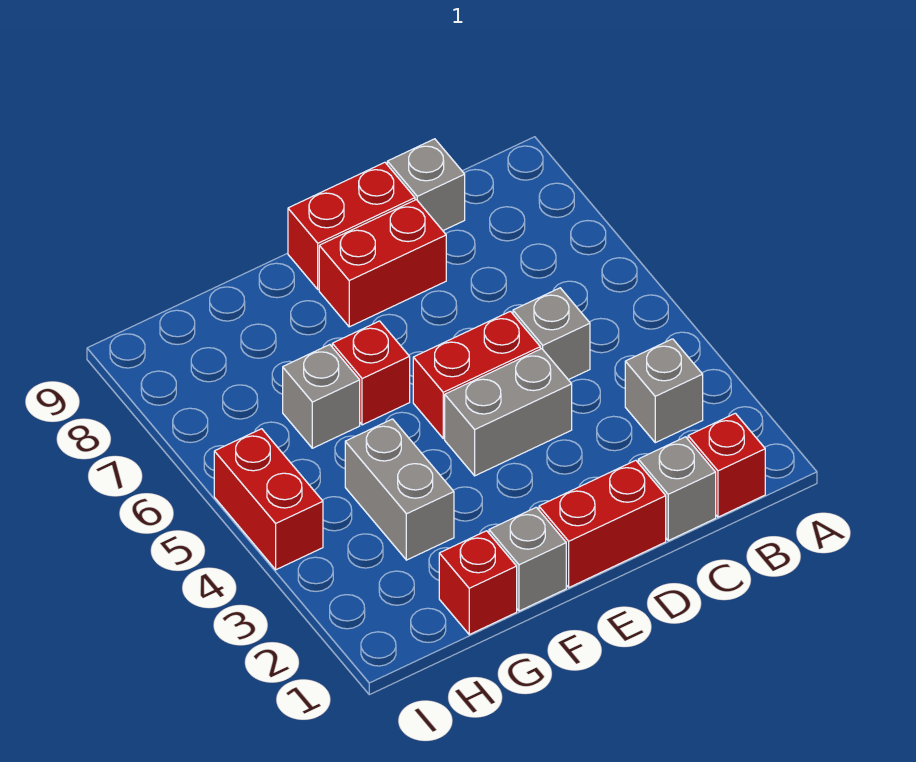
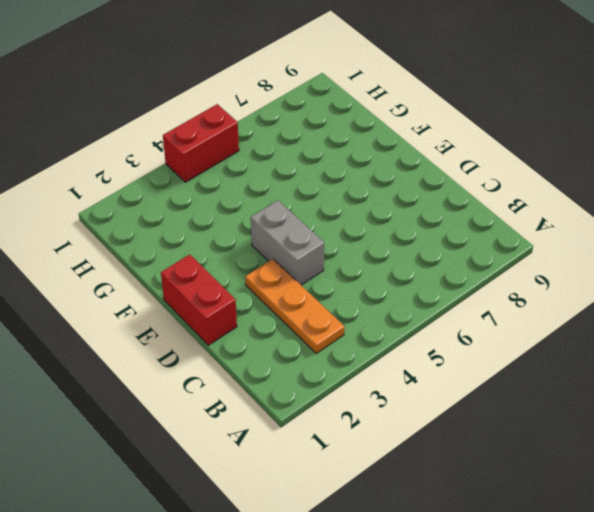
orange plate B3:D3 level 1 -> grey brick B3 level 1
none -> red brick B1 level 1
none -> grey brick C1 level 1
none -> grey brick C5 level 1

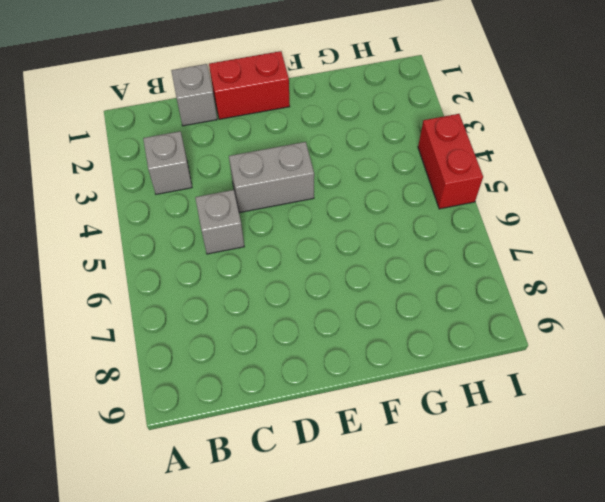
none -> red brick B1 level 1
none -> grey brick C9 level 1
none -> red brick D5:E5 level 1

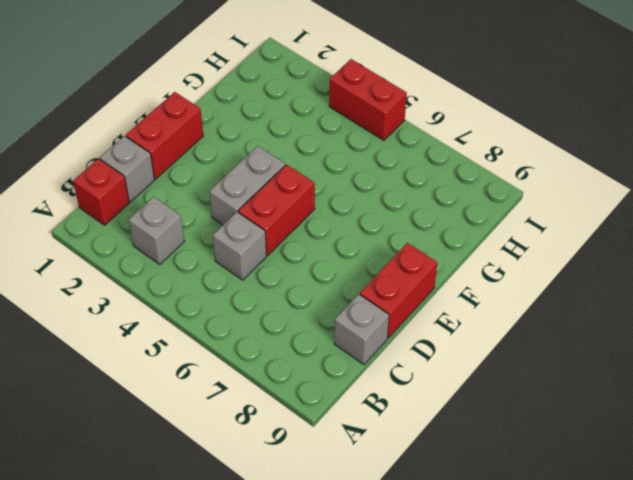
none -> red brick D8:E8 level 1
none -> grey brick F1 level 1
none -> red brick F6 level 1

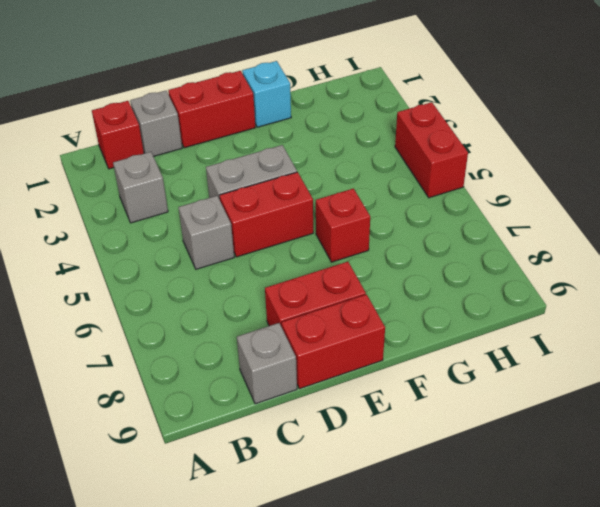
cyan brick F1 level 1 -> grey brick F1 level 1
none -> red brick G1 level 1
none -> grey brick G3:G4 level 1
none -> grey brick G6 level 1

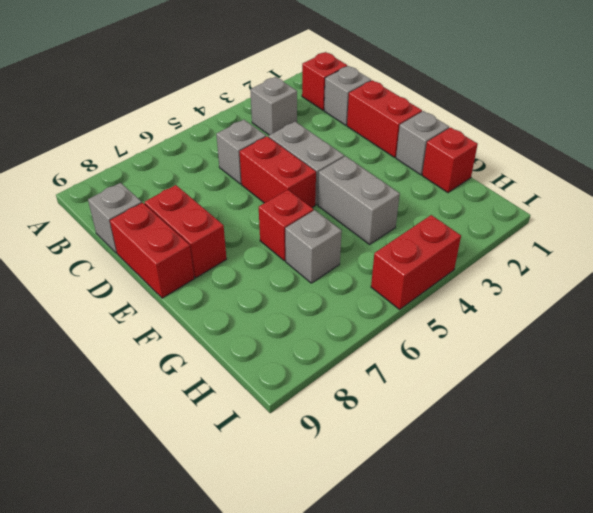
grey brick F4:G4 level 1 -> grey brick G3:G4 level 1

